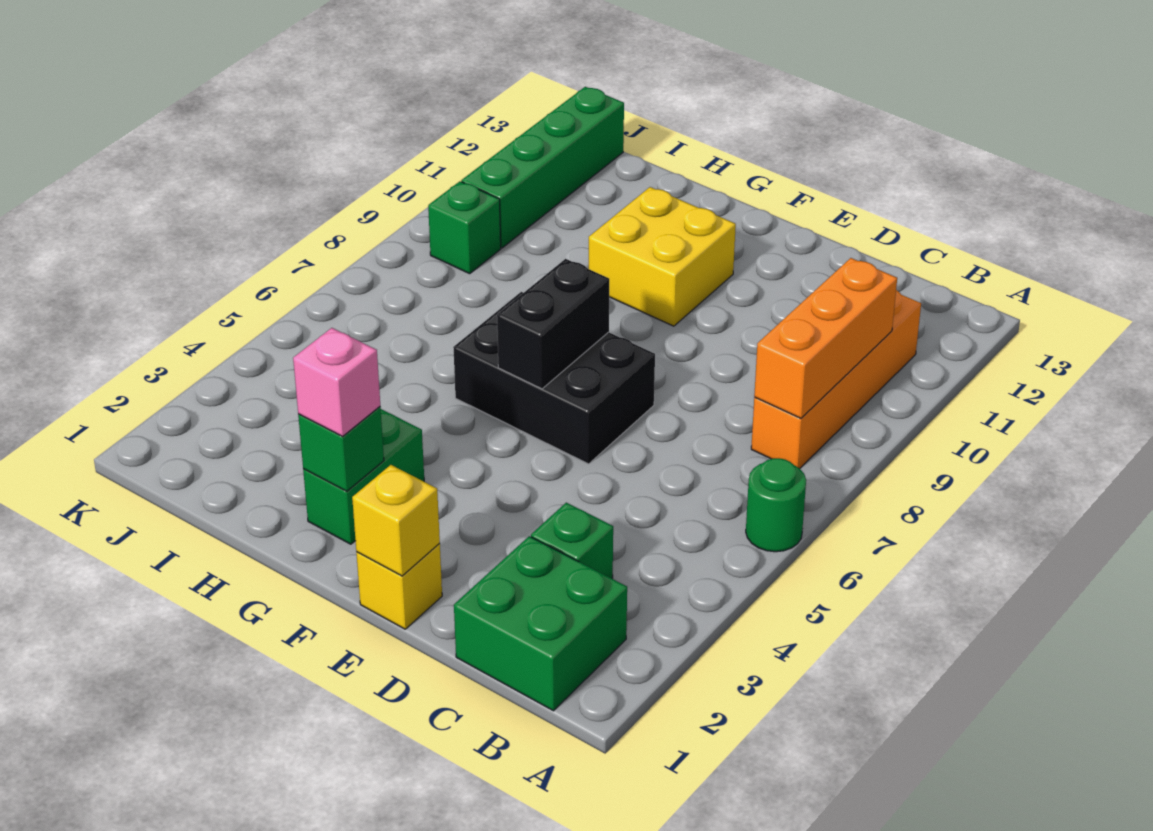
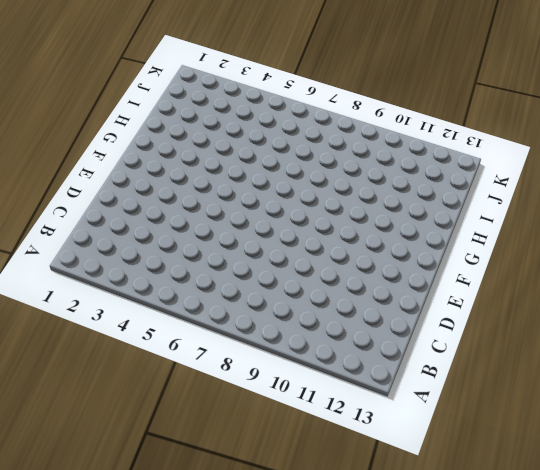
none -> green round brick A6 level 1
none -> green brick B1:C2 level 1
none -> orange brick B8:B11 level 1

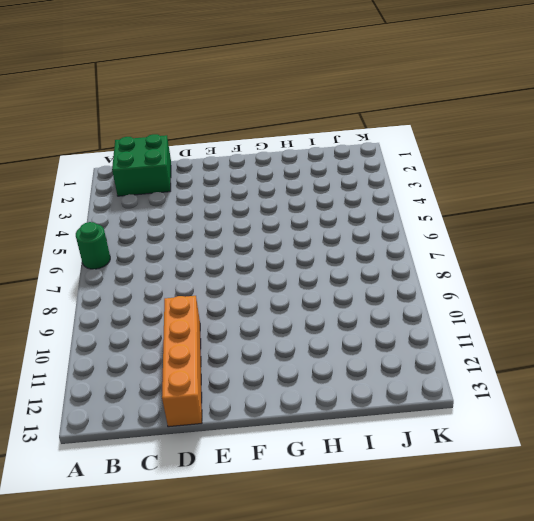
orange brick D10:D13 level 1 -> orange brick B8:B11 level 1
none -> green brick C3 level 1
none -> yellow brick E1 level 1
none -> black brick E6:G7 level 1

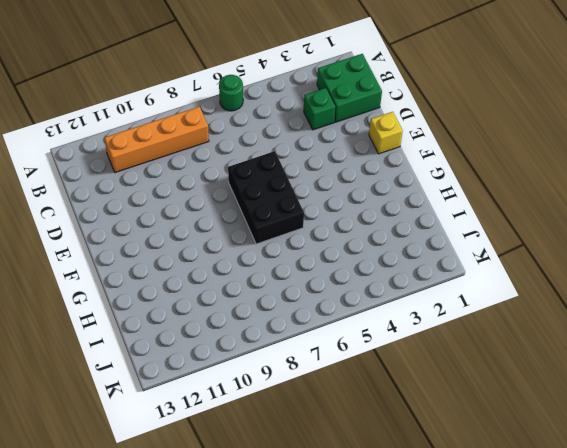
none -> yellow brick F10:G11 level 1
none -> green brick G2:G3 level 1
none -> green brick J9 level 1

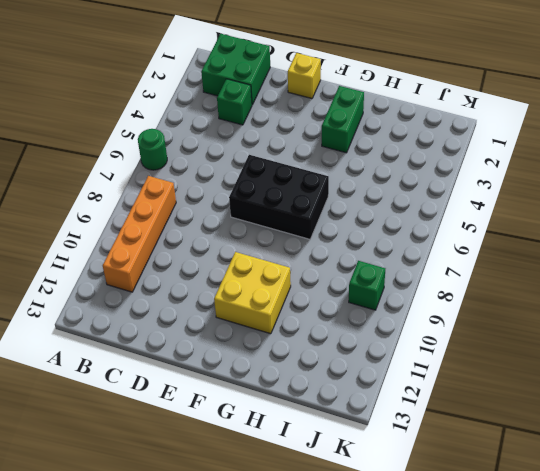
none -> green brick J10:J13 level 1
none -> orange brick B8:B10 level 2
none -> yellow brick E1 level 2

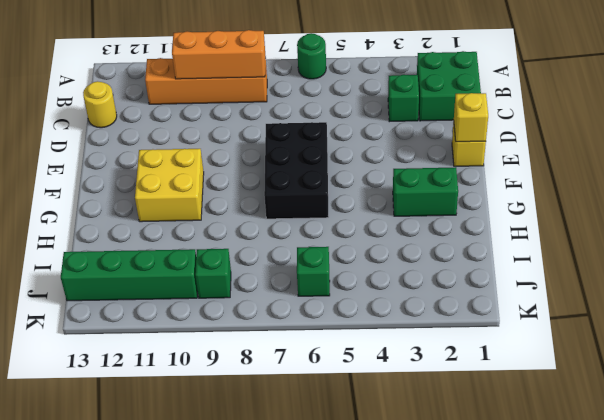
yellow round brick C13 level 1 -> none
green brick J6 level 1 -> green brick G2 level 2
none -> black brick F6:F7 level 2
none -> pink brick G2 level 3

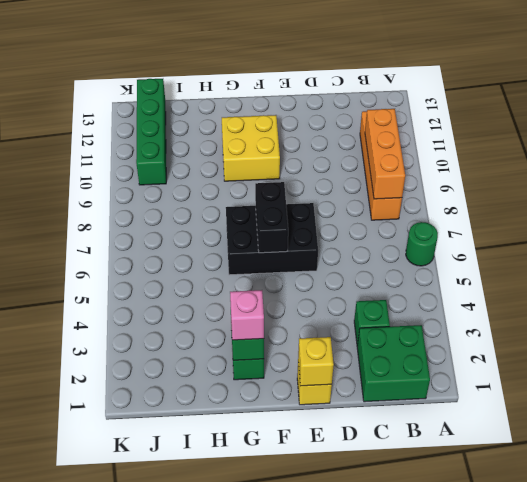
none -> green brick J9 level 1

